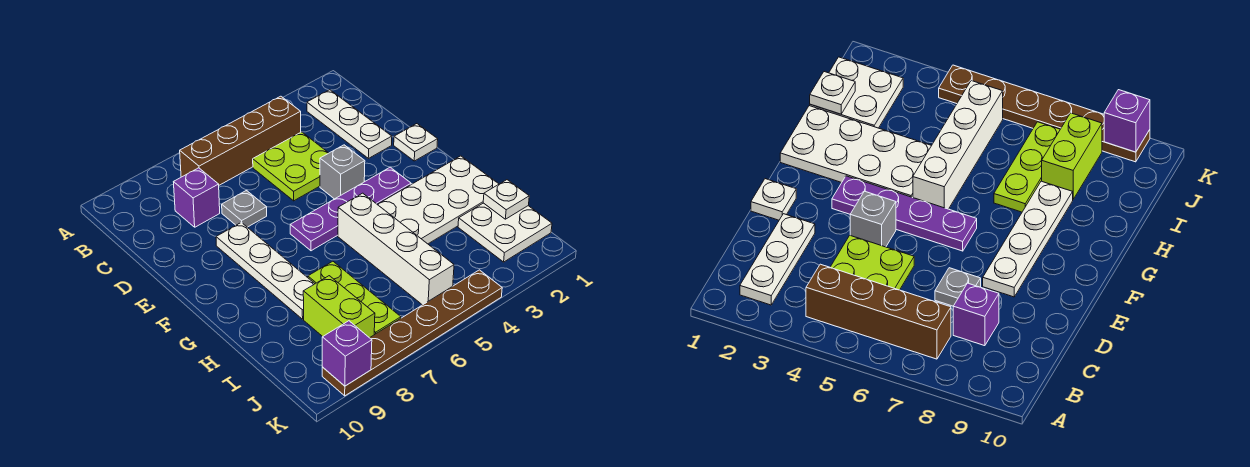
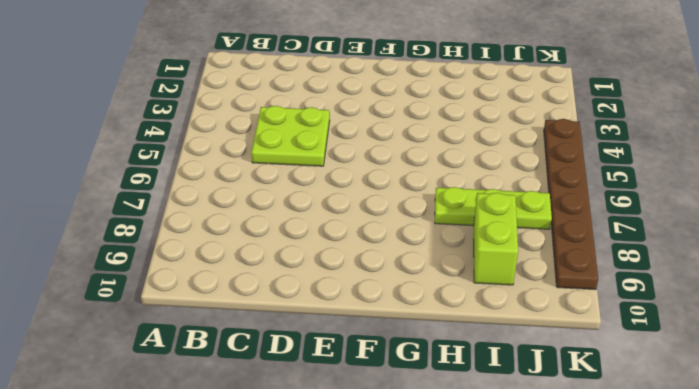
lime brick I8:I9 level 1 -> lime brick I8:J8 level 1
none -> white plate B2:D2 level 1
none -> brown brick B4:B7 level 1
none -> purple brick C8 level 1

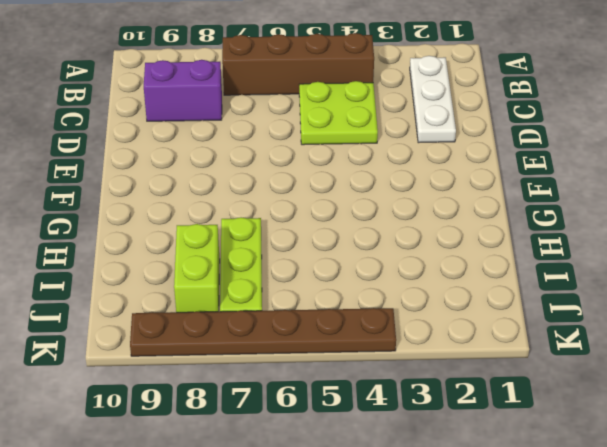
purple brick C8:C9 level 1 -> purple brick C8 level 1
none -> grey plate D7 level 1
none -> white plate E1 level 1
none -> grey brick E4 level 1

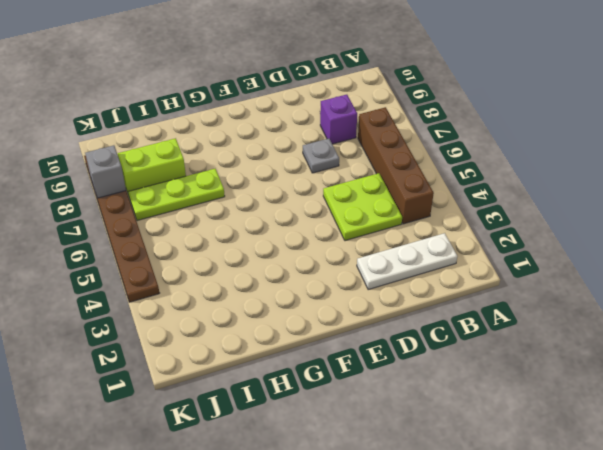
grey brick K8 level 2 -> grey brick E4 level 1
none -> white plate E1 level 1
none -> white plate E8:H8 level 1
none -> purple plate F3:F6 level 1

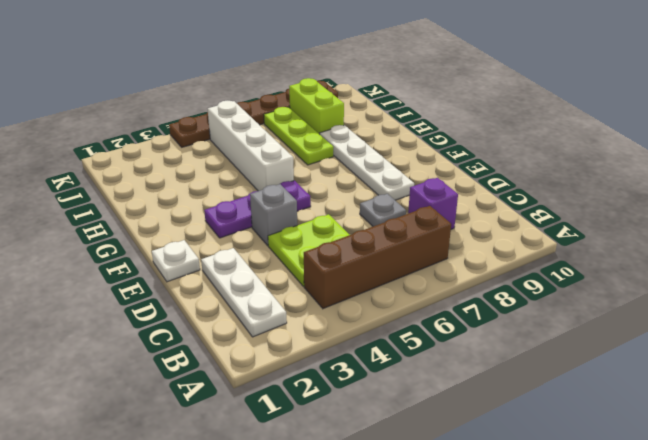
purple plate F3:F5 level 1 -> purple plate F3:F6 level 1
none -> white plate G1:H4 level 1
none -> white plate I1:J2 level 1
none -> white plate I1 level 2

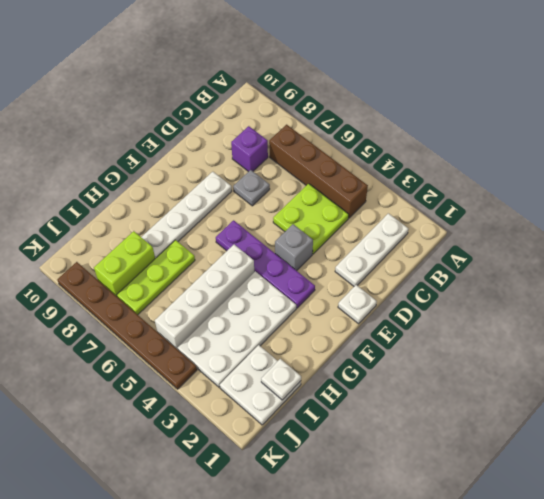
white plate G3:J4 level 1 -> white plate G1:H4 level 1
none -> purple brick K9 level 2

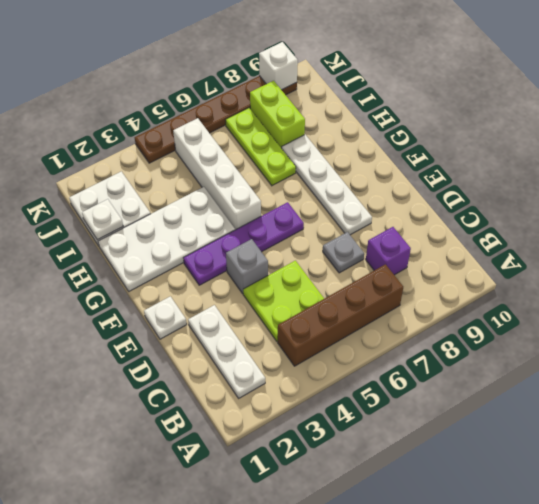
white brick K9 level 2 -> purple brick K9 level 2

